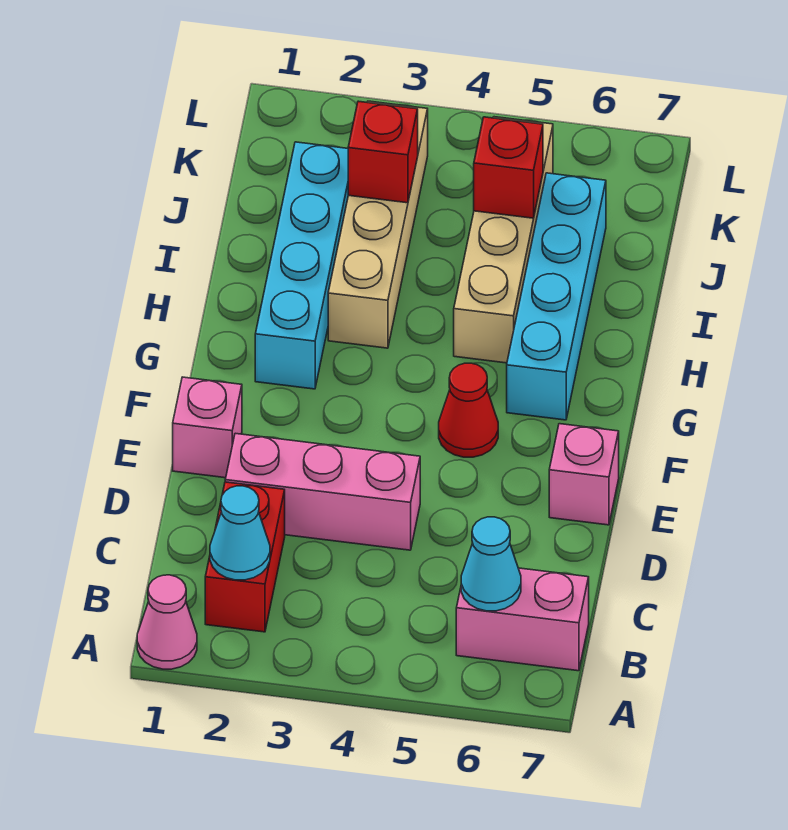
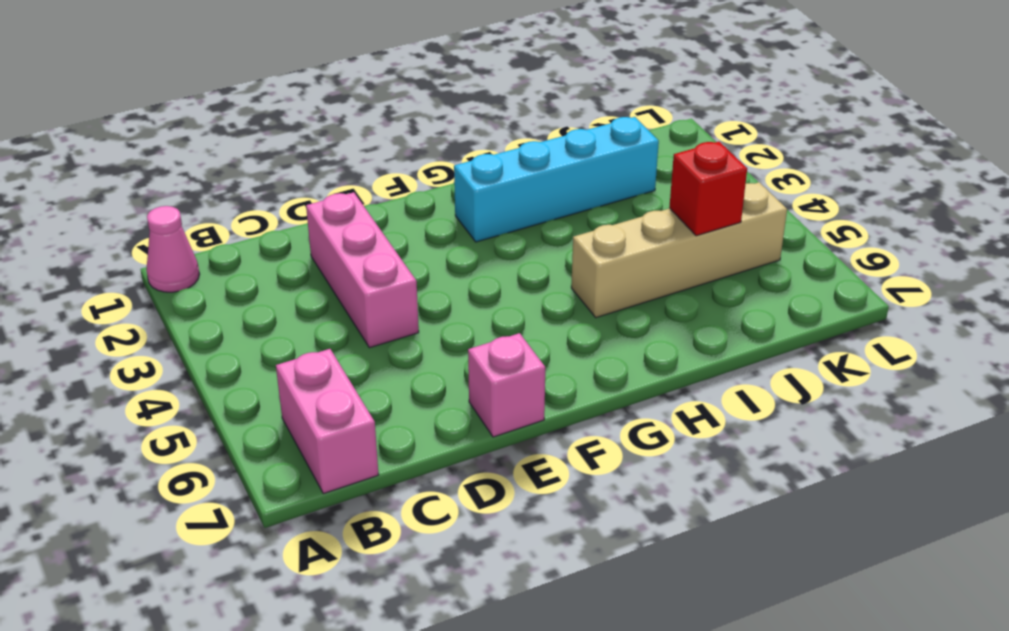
none -> red brick B2:C2 level 1
none -> pink brick E1 level 1
none -> red cone F5 level 1

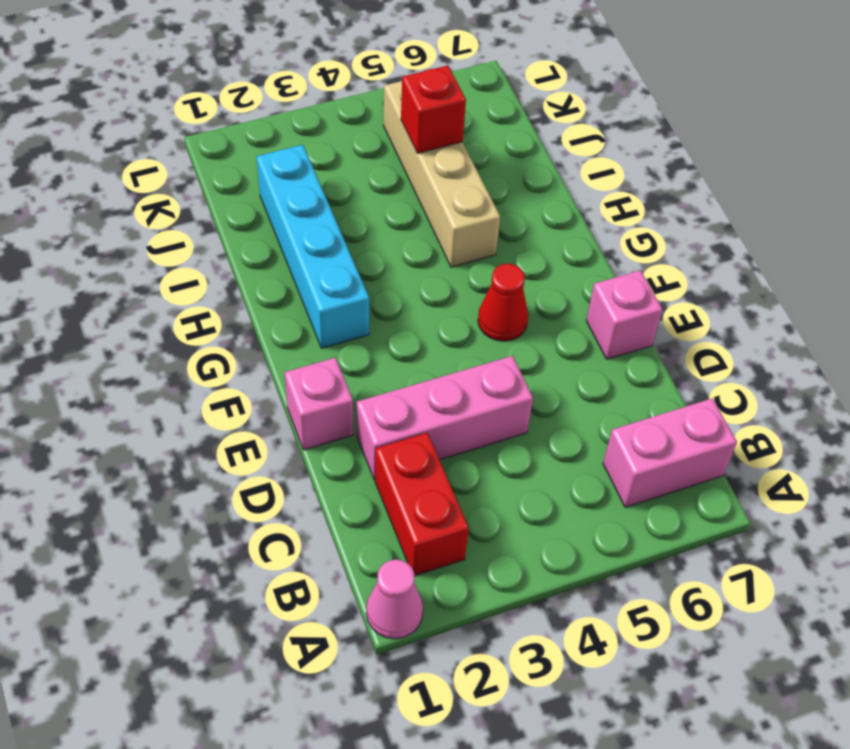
none -> cyan brick G6:J6 level 1
none -> tan brick H3:K3 level 1
none -> cyan cone B2 level 2

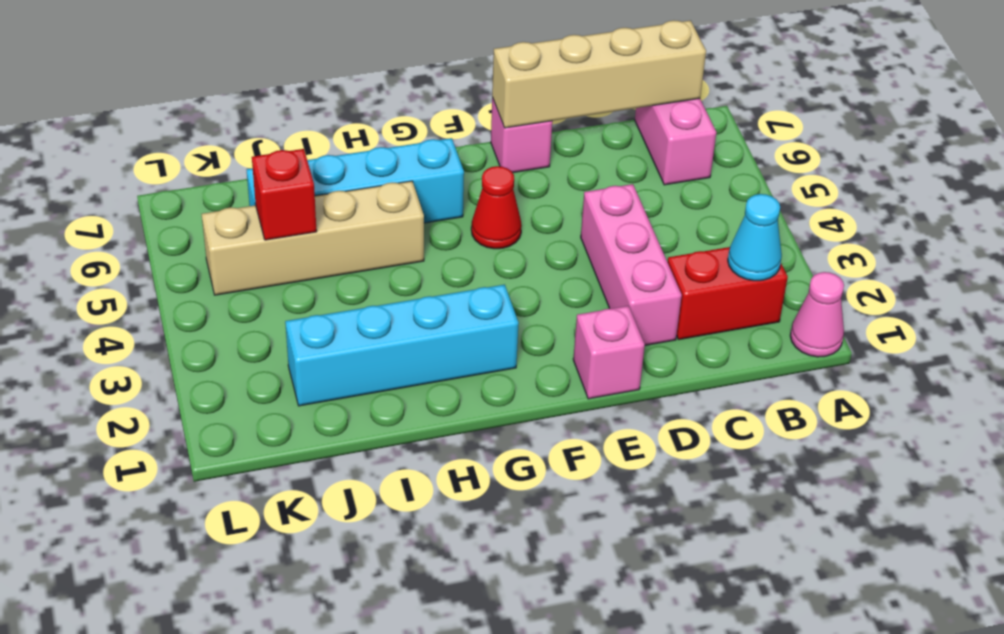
tan brick B7:E7 level 2 -> tan brick H3:K3 level 1
none -> cyan cone B6 level 2
none -> red brick J3 level 2

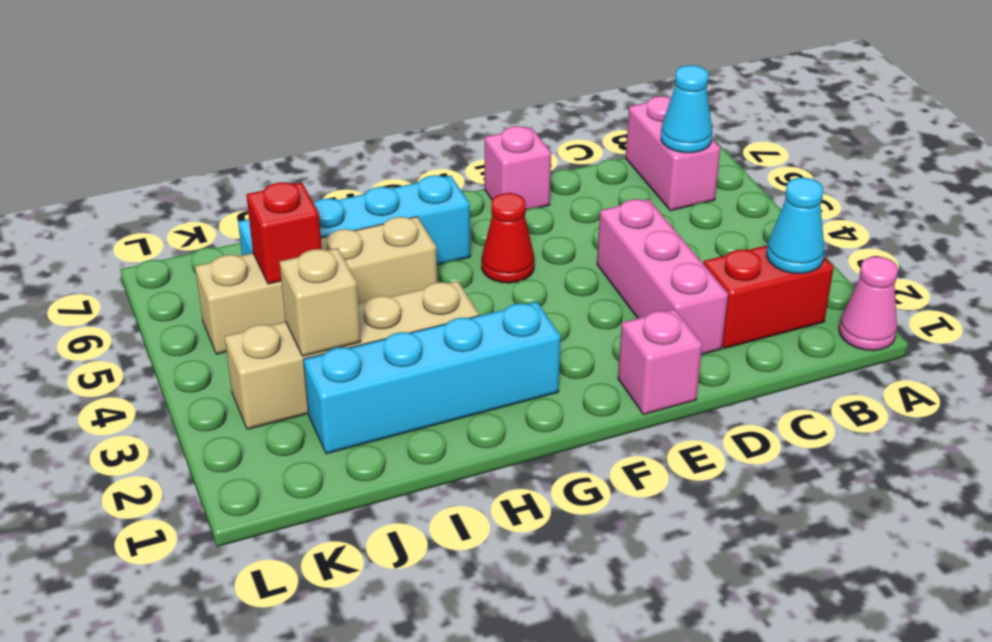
tan brick J3 level 2 -> red brick J3 level 2

